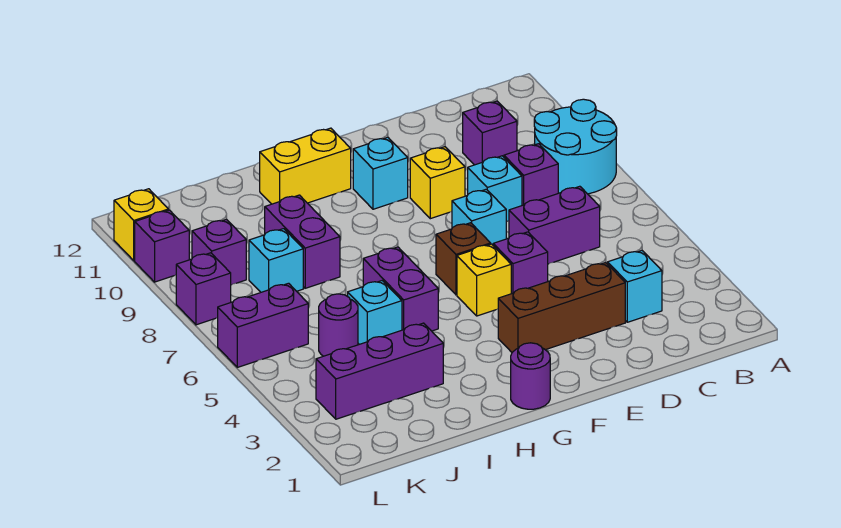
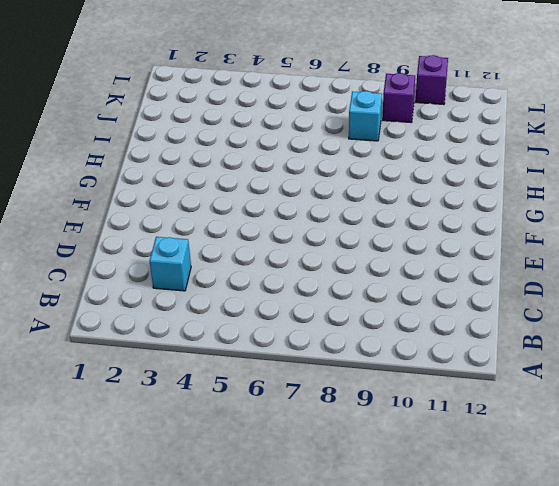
none -> cyan round brick A8:B9 level 1
none -> purple brick C6:D6 level 1
none -> purple brick C8 level 1

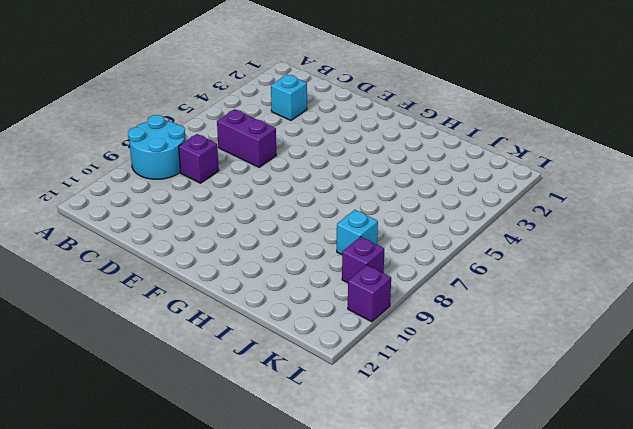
none -> purple brick C10 level 1
none -> brown brick D3:F3 level 1
none -> cyan brick D8 level 1

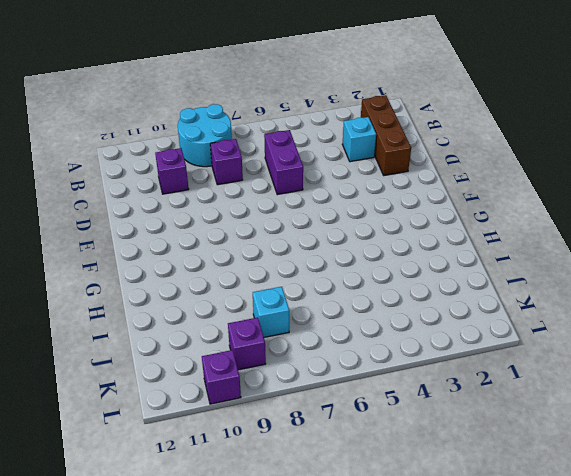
brown brick B2:D2 level 1 -> brown brick D3:F3 level 1
none -> cyan brick D8 level 1
none -> purple brick E5 level 1
none -> cyan brick E7 level 1

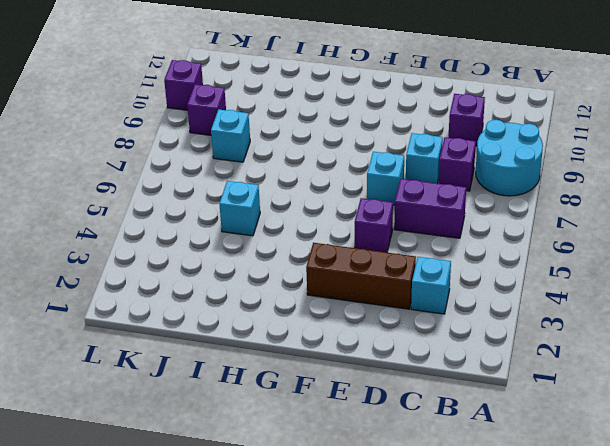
none -> yellow brick E9 level 1
none -> yellow brick F5 level 1
none -> brown brick F6 level 1

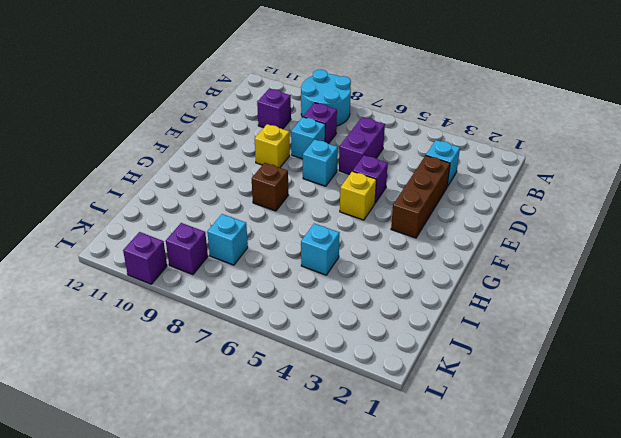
brown brick G8 level 1 -> brown brick F6 level 1
none -> cyan brick F10 level 1
none -> purple round brick G1 level 1
none -> yellow brick G11:H11 level 1

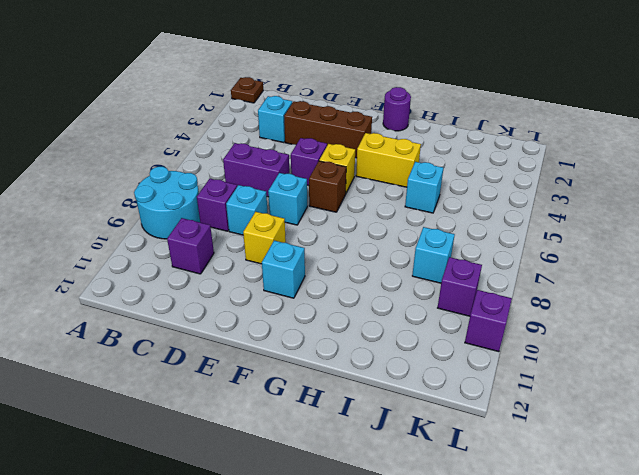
brown plate A1 level 1 -> none
yellow brick G4:H4 level 1 -> yellow brick G11:H11 level 1
none -> purple brick H5:H6 level 1
none -> purple brick I3:K3 level 1
none -> purple brick I8:I9 level 1

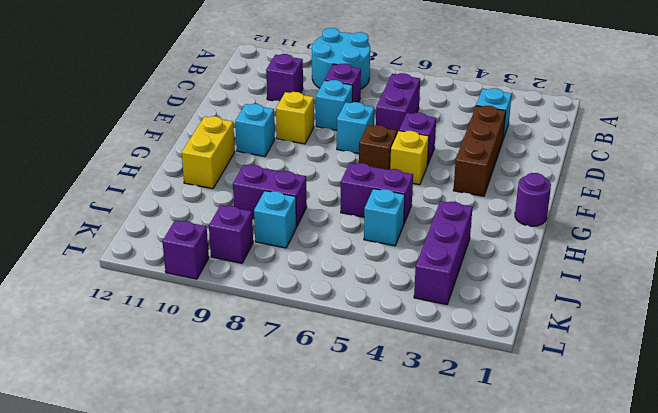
none -> purple round brick J5 level 1
none -> purple brick K6:L6 level 1
none -> purple brick L8 level 1

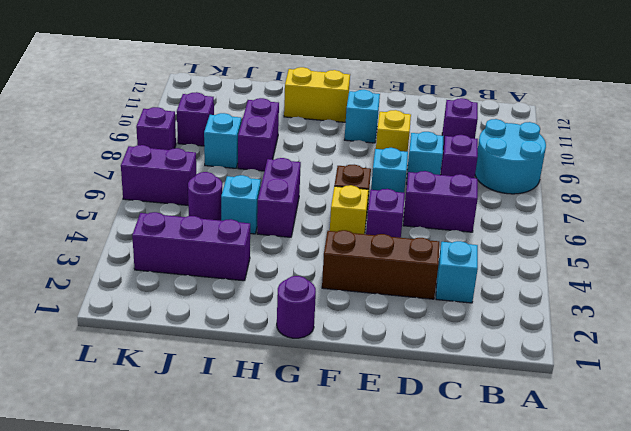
none -> purple brick L10 level 1
none -> yellow brick L11 level 1

